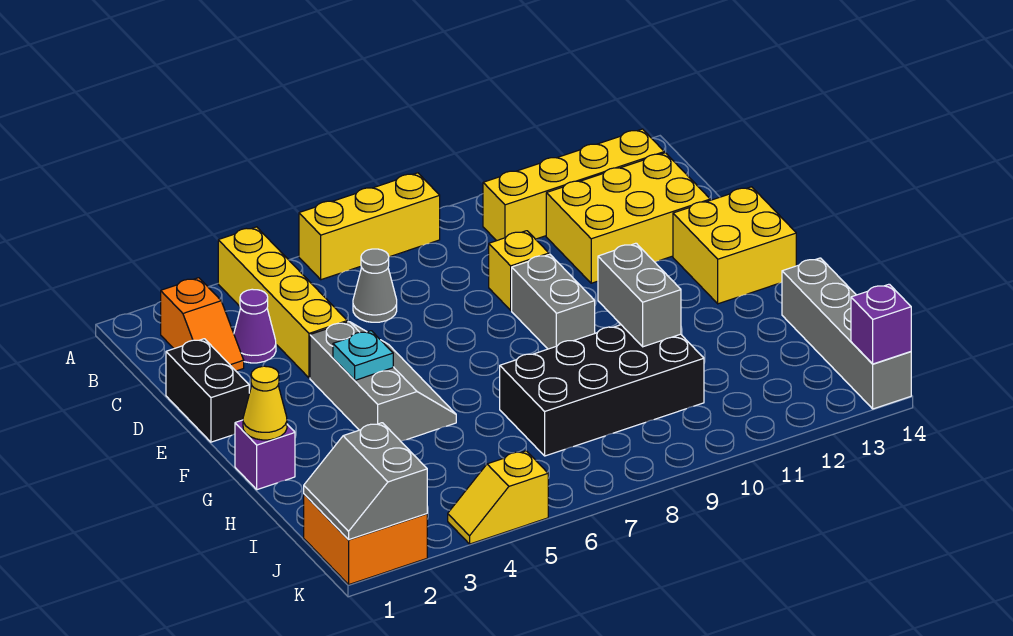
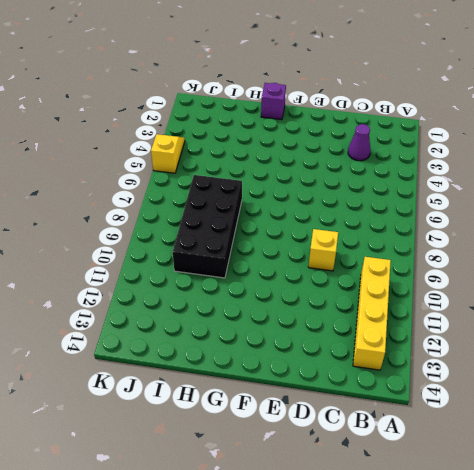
none -> yellow brick A4:D4 level 1
none -> yellow brick A6:A8 level 1
none -> orange slope B2:C2 level 1 top B

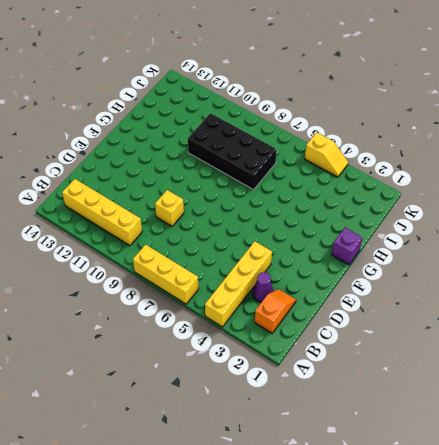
none -> grey cone C6 level 1
none -> yellow brick C11:D13 level 1
none -> black brick D1:E1 level 1

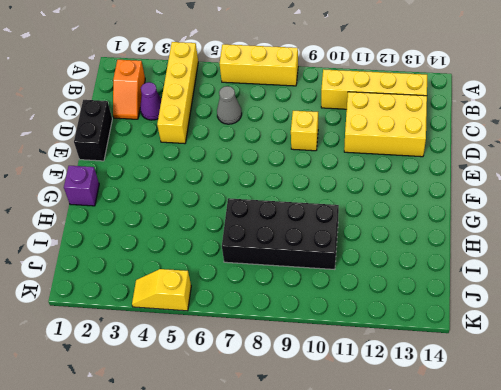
none -> grey slope E4:G5 level 1 top 4
none -> grey brick E9:F9 level 1
none -> yellow brick E13:F14 level 1

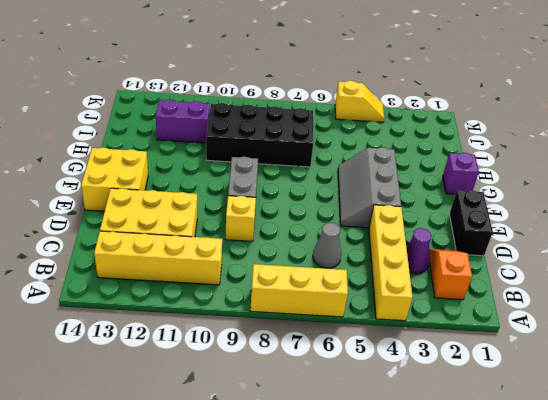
purple brick I11:I12 level 1 -> none
none -> grey brick H14:K14 level 1
none -> orange brick J1:K2 level 1
none -> cyan plate F4 level 2

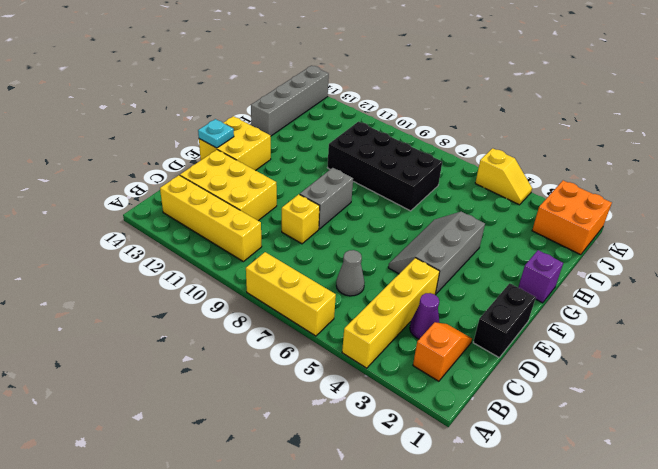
cyan plate E14 level 2 -> cyan plate F4 level 2
none -> yellow cone G1 level 2
none -> grey brick G10:H10 level 2
none -> grey slope J1:K2 level 2 top 2

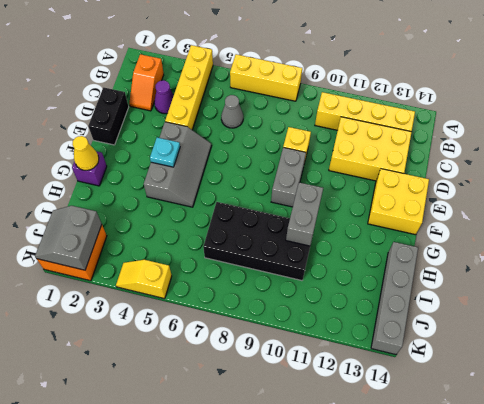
none -> purple brick K14 level 2

